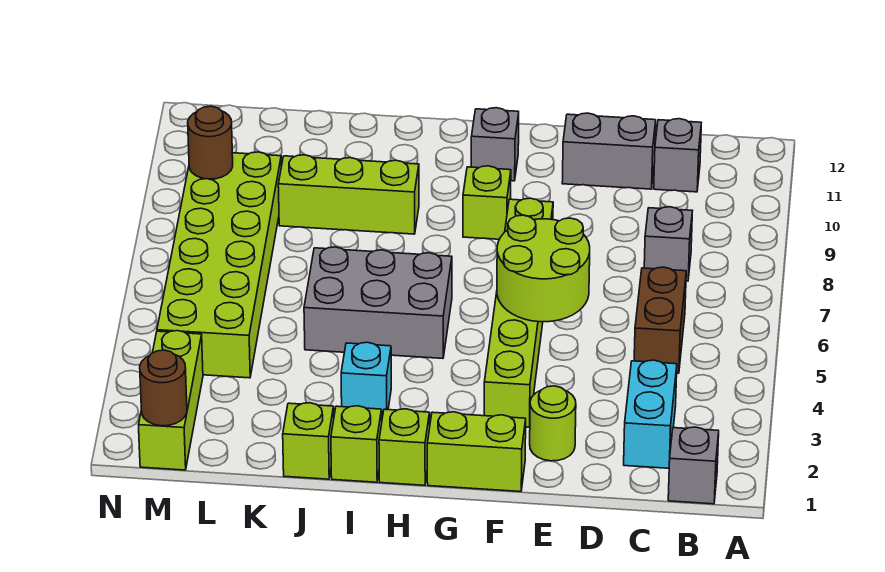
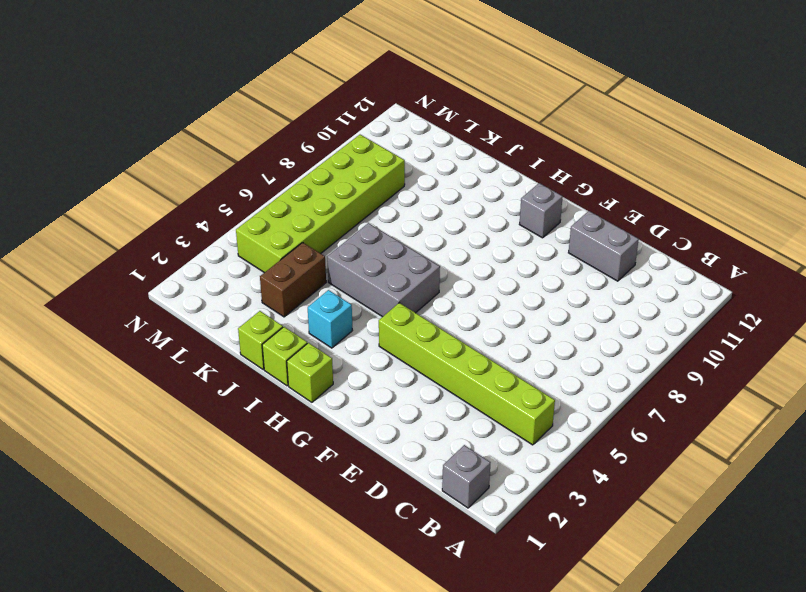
lime brick B4:G4 level 1 -> lime brick F3:F8 level 1
brown brick K3:K4 level 1 -> brown brick C5:C6 level 1
none -> cyan brick C2:C3 level 1
none -> grey brick C8 level 1
none -> grey brick C11 level 1

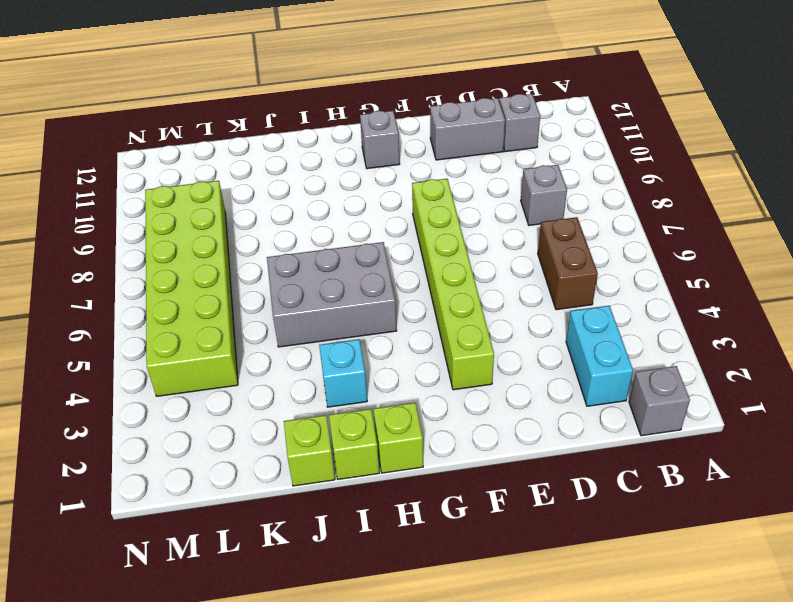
none -> lime round brick E2 level 1
none -> lime brick F1:G1 level 1
none -> lime brick G9 level 1

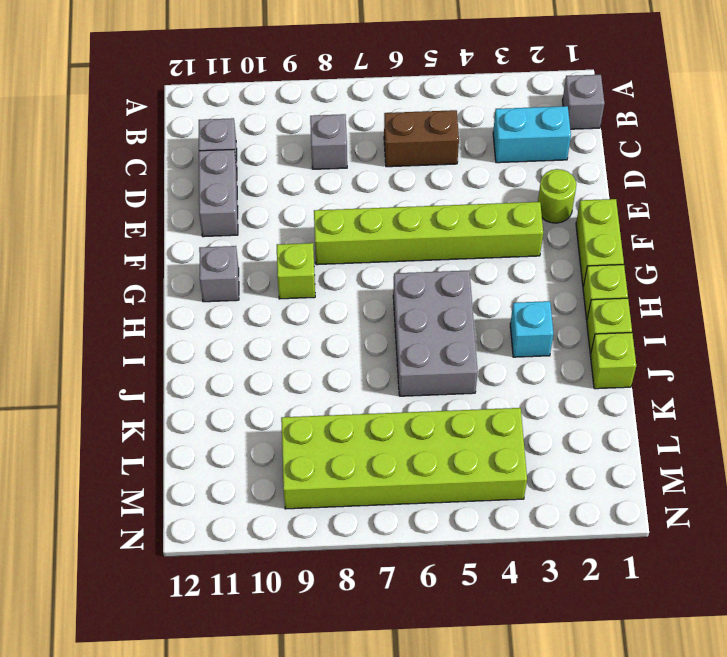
none -> lime brick I9:K9 level 1
none -> lime brick M1:M3 level 1
none -> lime round brick E5:F6 level 2

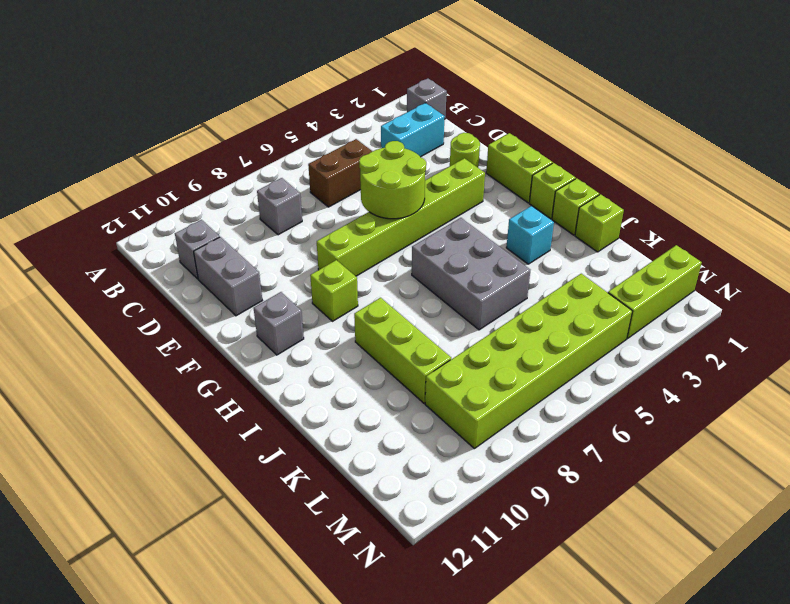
none -> brown round brick M1 level 2
none -> brown round brick M9 level 2

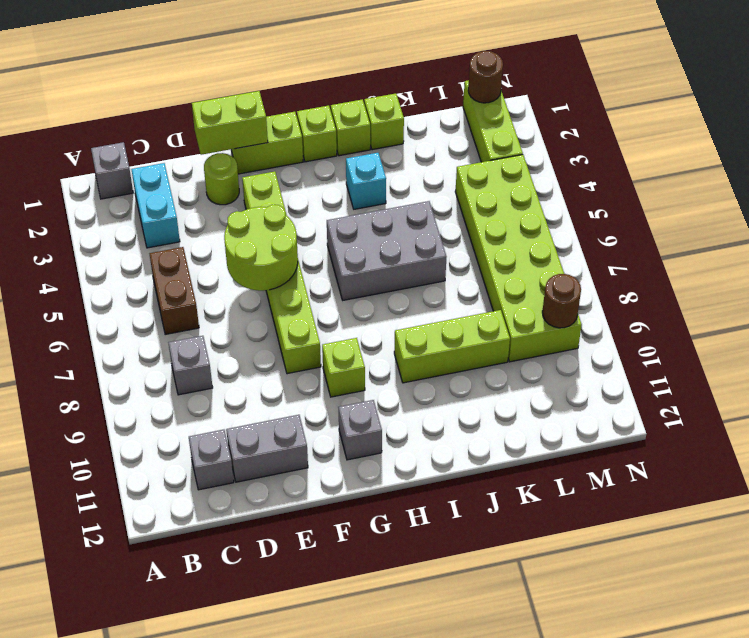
lime brick E1:F1 level 2 -> none

